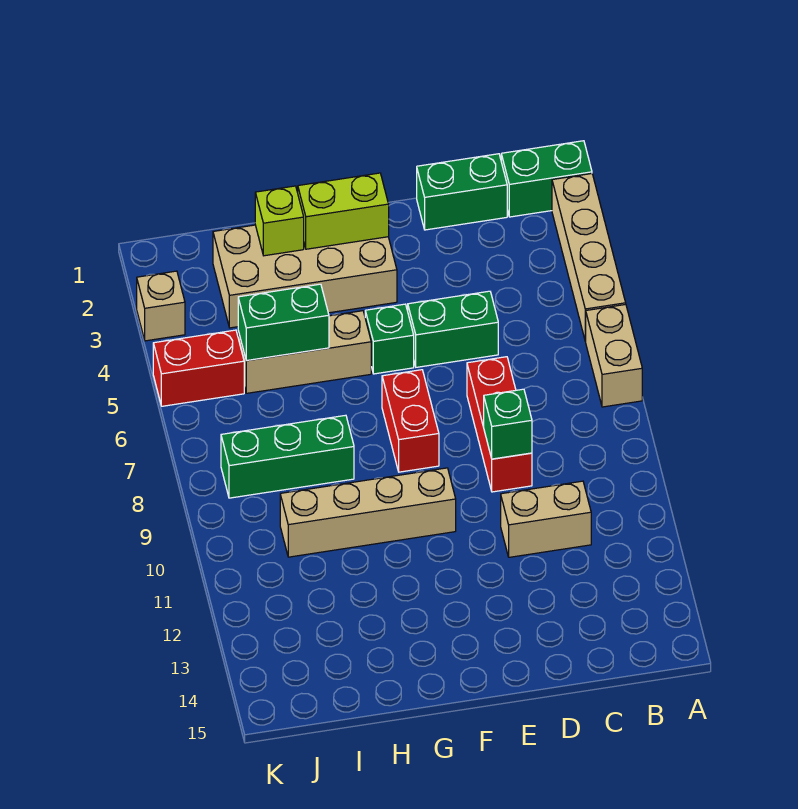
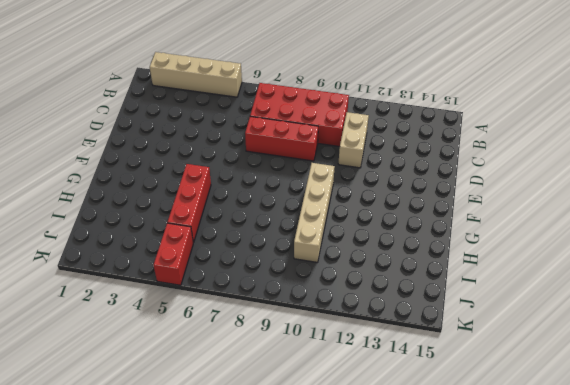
red brick B7:C10 level 1 -> none
red brick G5:I5 level 1 -> tan brick G5:I5 level 1
none -> green brick A1:B1 level 1
none -> tan brick A6:A7 level 1
none -> green brick C1:D1 level 1

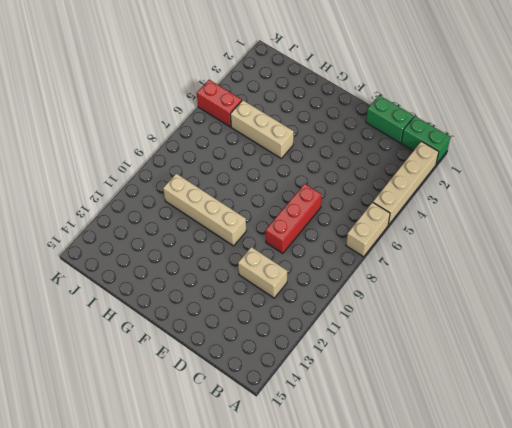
none -> green brick D5:E5 level 1
none -> tan brick F2:I3 level 1
none -> green brick F5 level 1

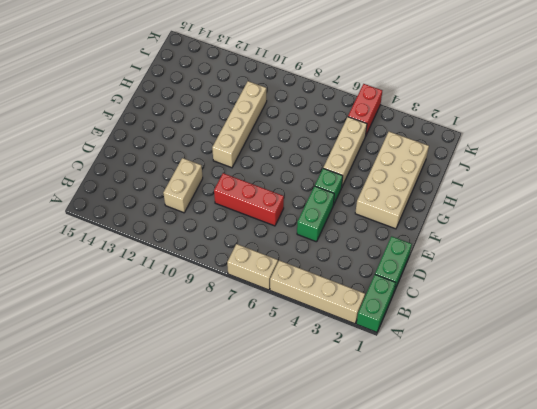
none -> red brick F7:F8 level 1
none -> green brick H8:J8 level 1
none -> tan brick K3 level 1

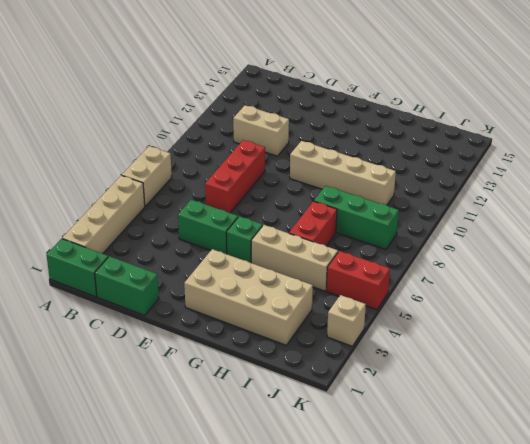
red brick H6:H7 level 1 -> red brick F7:F8 level 1
none -> green brick D9 level 2
none -> lime brick F2:G2 level 2
none -> lime brick H2 level 2

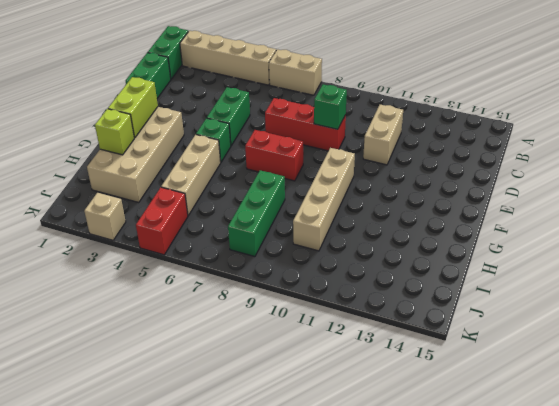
none -> green brick H5:I5 level 2

